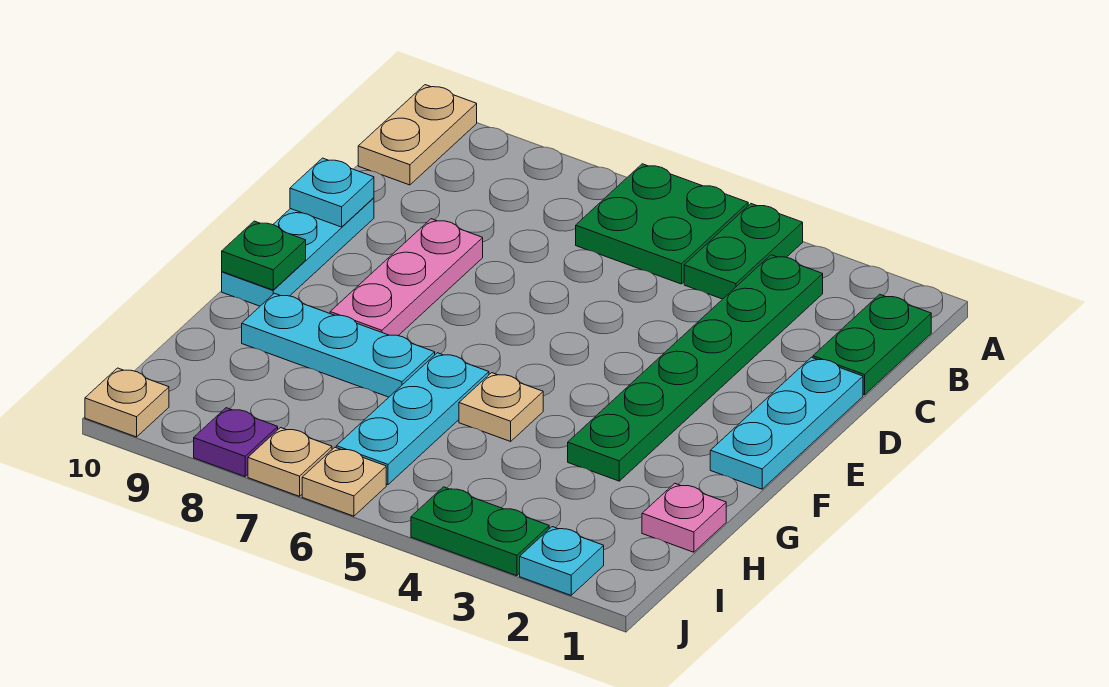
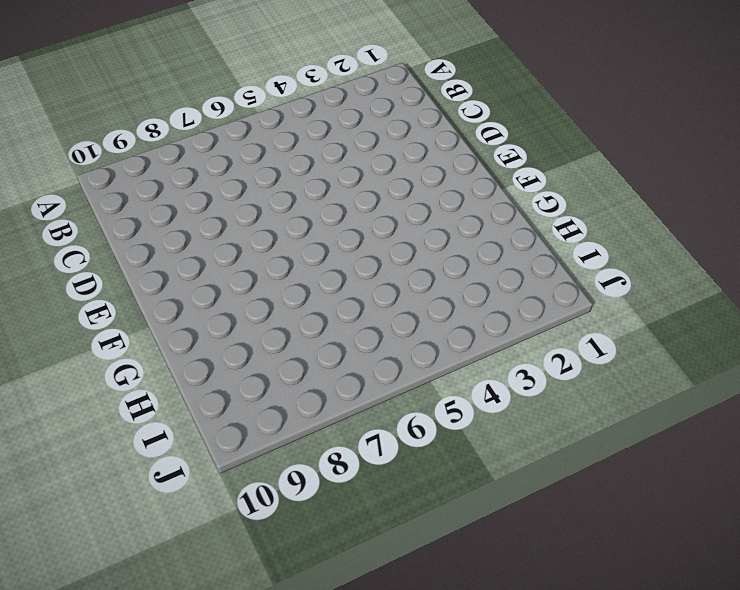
none -> green plate A4:B4 level 1
none -> green plate A5:B6 level 1
none -> tan plate A10:B10 level 1

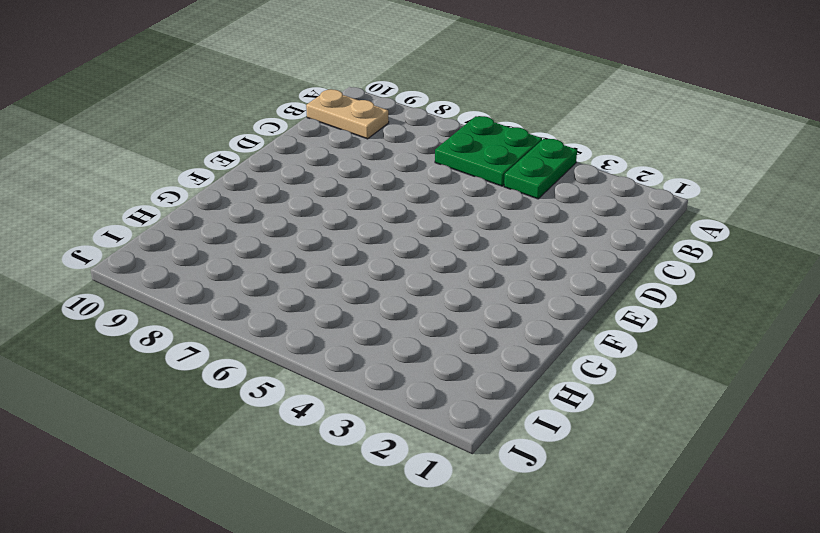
tan plate B9:B10 level 1 -> tan plate A10:B10 level 1
none -> green plate B1:C1 level 1
none -> green plate B3:G3 level 1
none -> cyan plate D1:F1 level 1

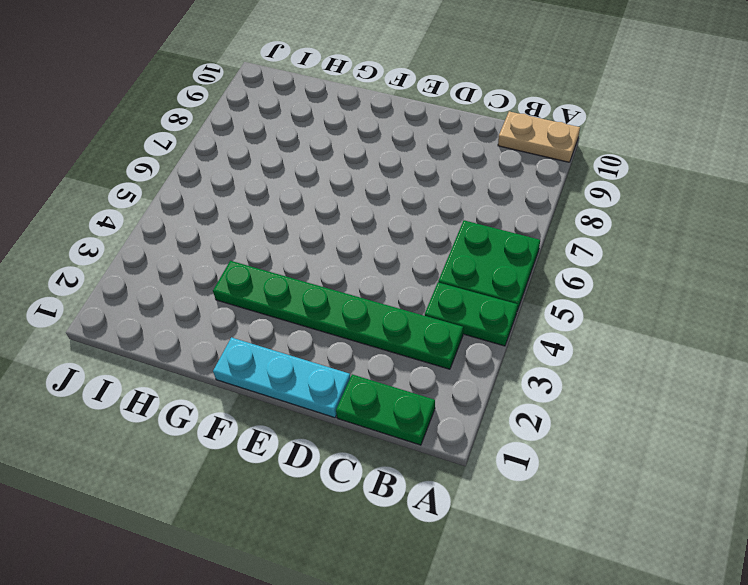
none -> pink plate D8:F8 level 1
none -> cyan plate D10:F10 level 1
none -> tan plate G5 level 1

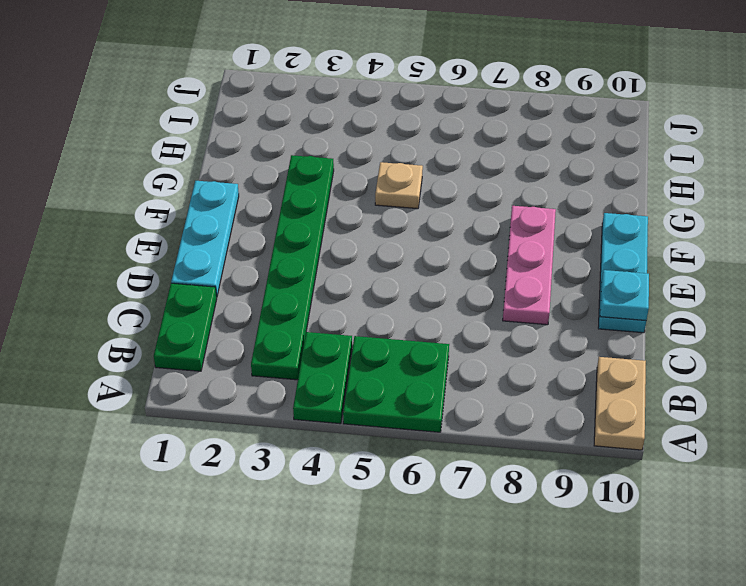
none -> cyan plate G6:I6 level 1
none -> cyan plate G7:G9 level 1
none -> pink plate H1 level 1

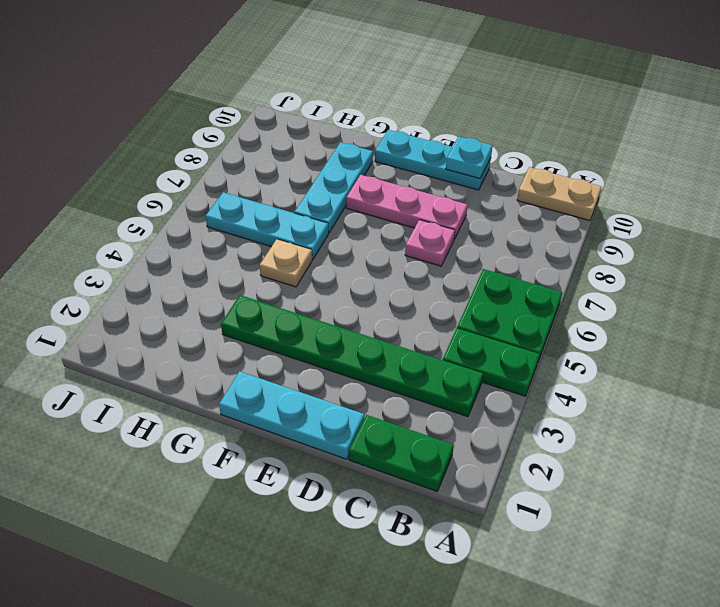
pink plate D7 level 1 -> pink plate H1 level 1
none -> cyan plate J2 level 1
none -> green plate J3:J4 level 1
none -> tan plate J6 level 1

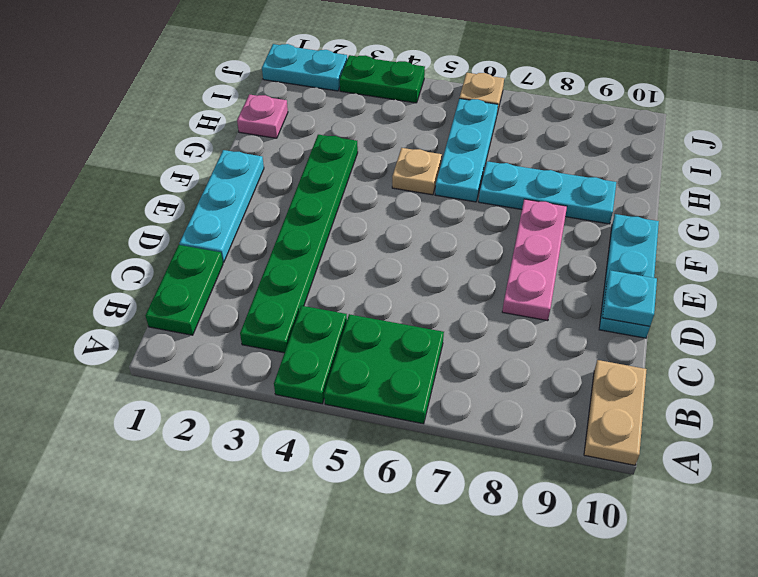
cyan plate J1:J2 level 1 -> cyan plate J2 level 1
none -> tan plate J7 level 1
none -> purple plate J8 level 1
none -> tan plate J10 level 1

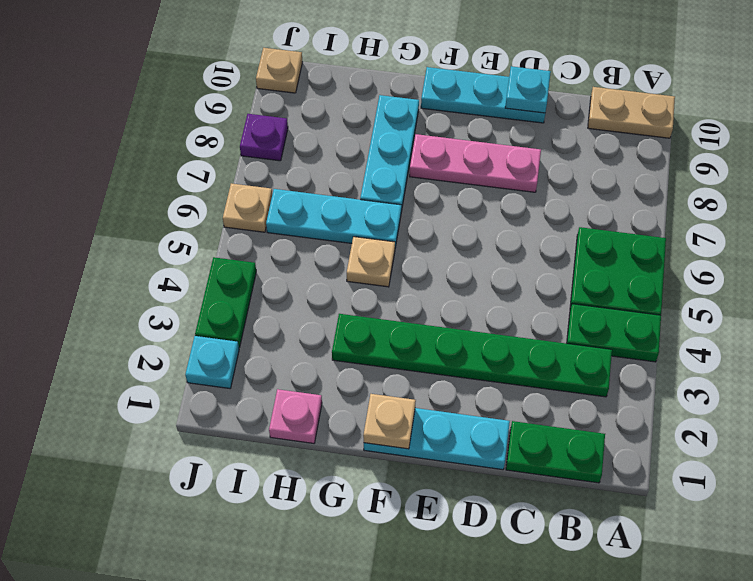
tan plate F1 level 2 -> tan plate J7 level 1
none -> green plate F10 level 2

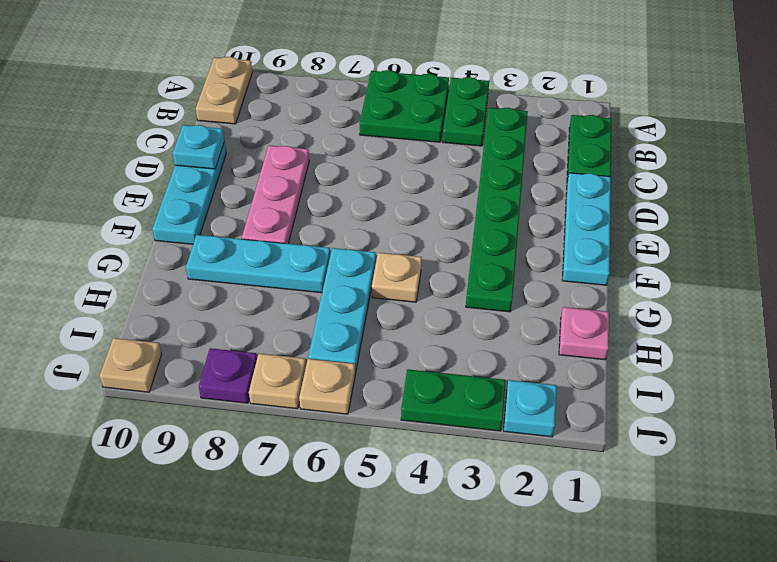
none -> green plate F10 level 2

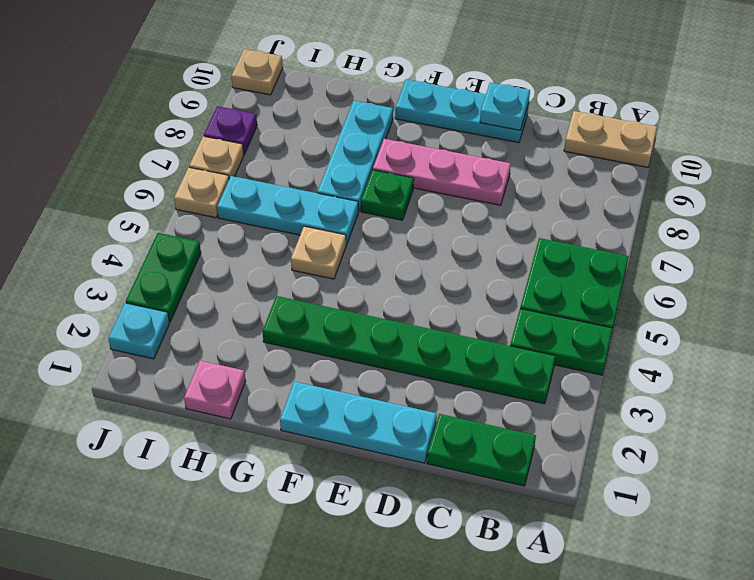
green plate F7 level 1 -> green plate F10 level 2

